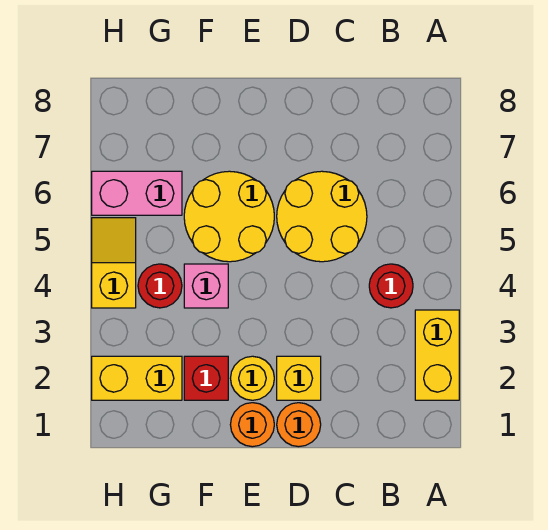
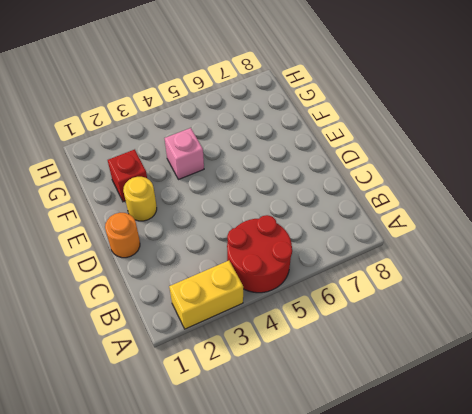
red round brick A4:B5 level 1 -> red round brick B4 level 1
none -> yellow round brick C5:D6 level 1
none -> yellow brick D2 level 1
none -> orange round brick E1 level 1

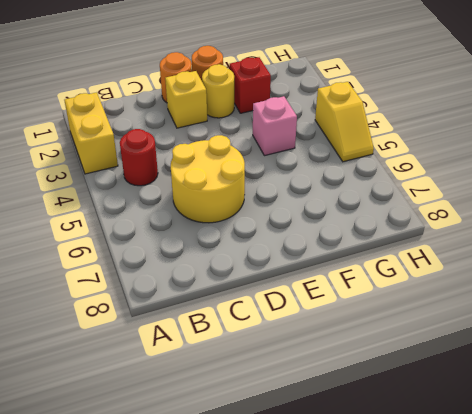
none -> yellow round brick E5:F6 level 1
none -> yellow brick G2:H2 level 1
none -> red round brick G4 level 1

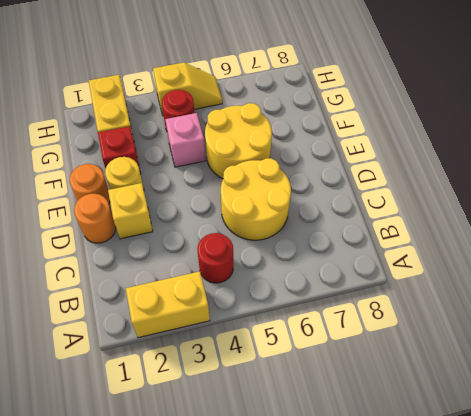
none -> pink brick G6:H6 level 1

